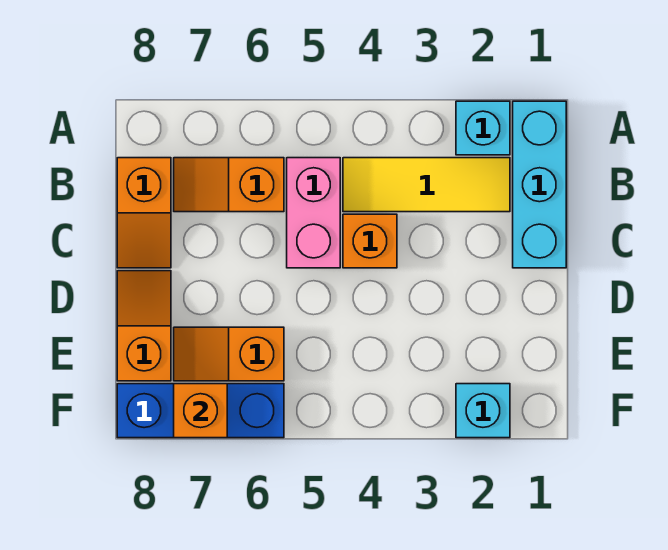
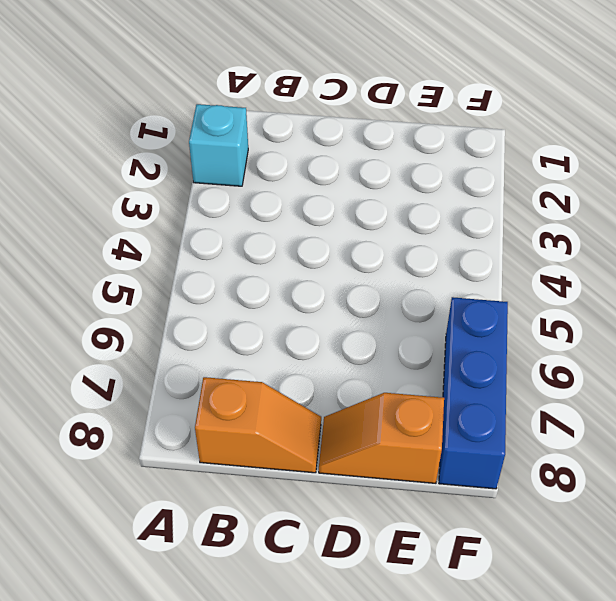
none -> cyan brick A1:C1 level 1
none -> yellow tile B2:B4 level 1
none -> pink brick B5:C5 level 1

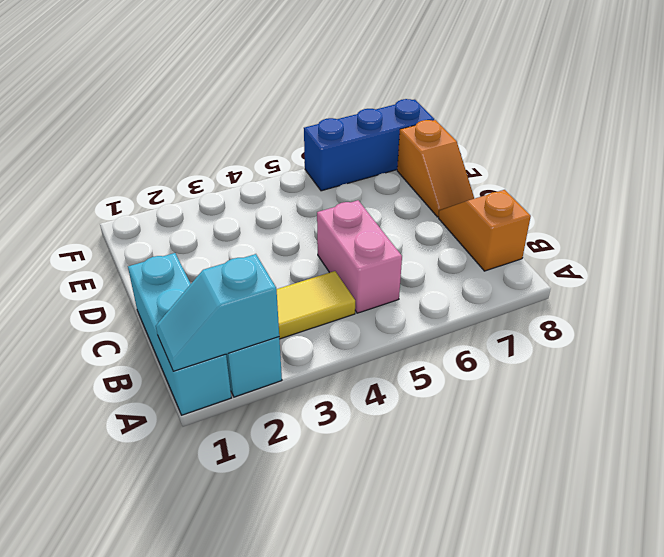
cyan slope A1:A2 level 2 top 2 -> none
none -> orange slope B6:B7 level 1 top 6
none -> orange brick C4 level 1
none -> orange slope E6:E7 level 1 top 6

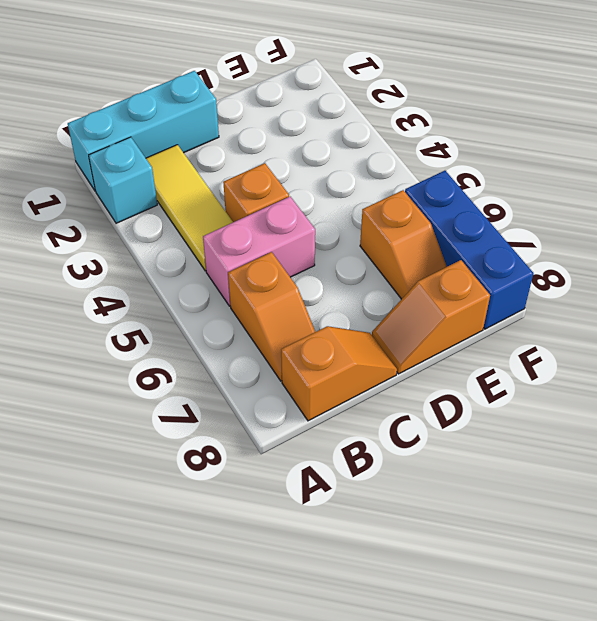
none -> cyan brick F2 level 1
none -> orange brick F7 level 2

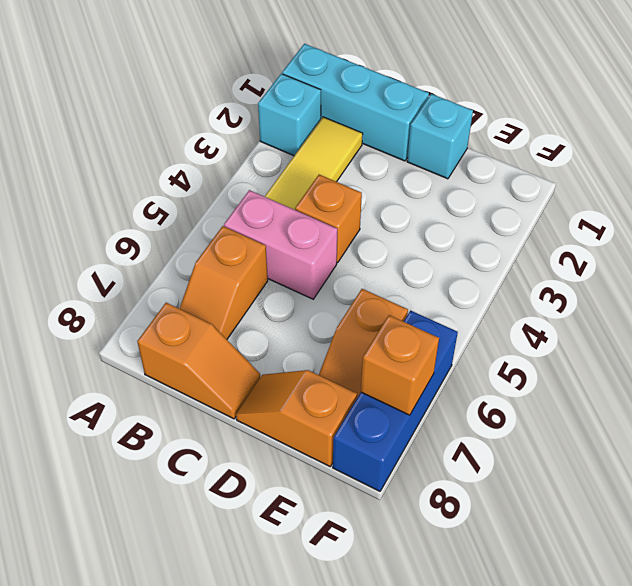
cyan brick D1 level 1 -> cyan brick F2 level 1

